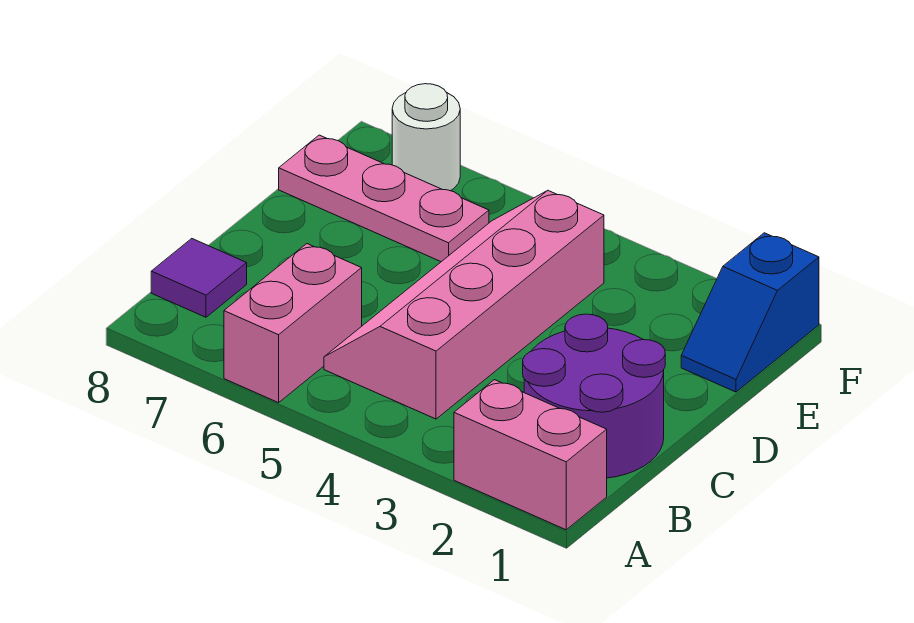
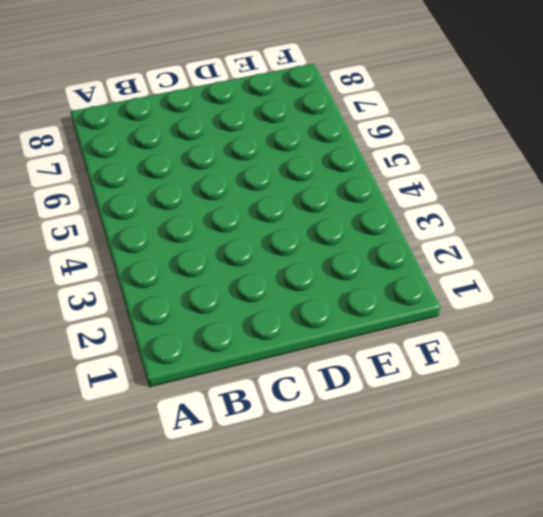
none -> pink brick A1:A2 level 1
none -> pink brick A6:B6 level 1

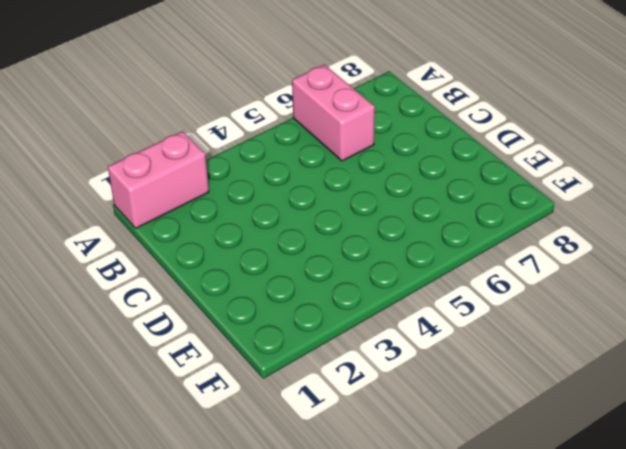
none -> purple round brick B1:C2 level 1
none -> pink slope B4:E5 level 1 top 4

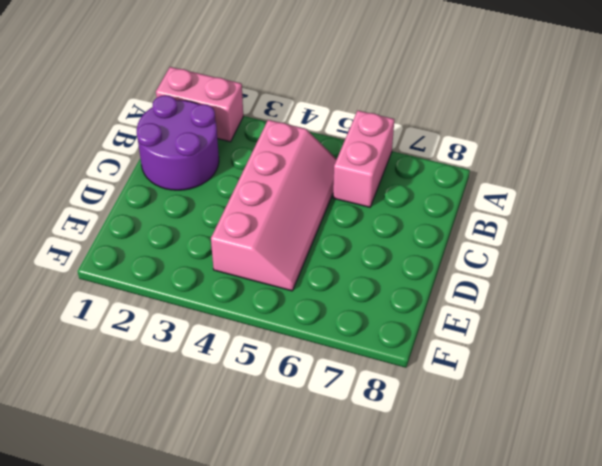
none -> purple tile B8 level 1
none -> blue slope E1:F1 level 1 top F

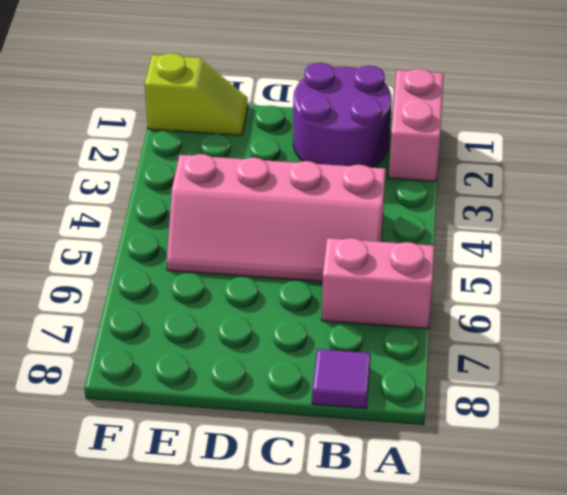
lime slope E1:F1 level 1 top F -> blue slope E1:F1 level 1 top F
none -> pink plate E6:E8 level 1
none -> white round brick F7 level 1

